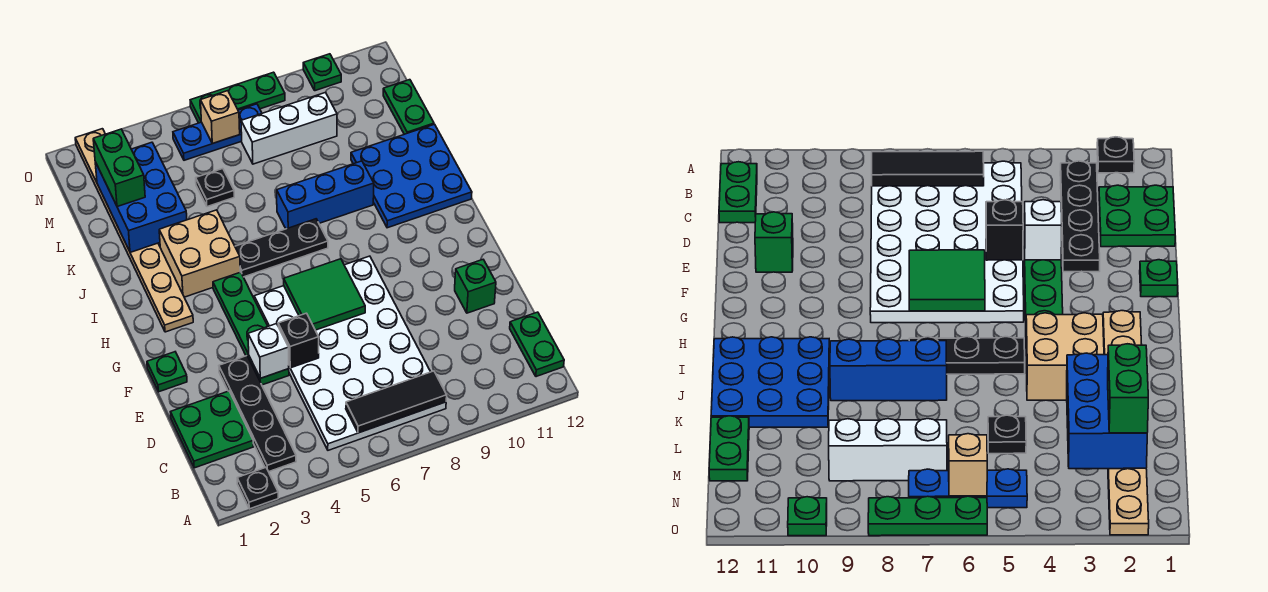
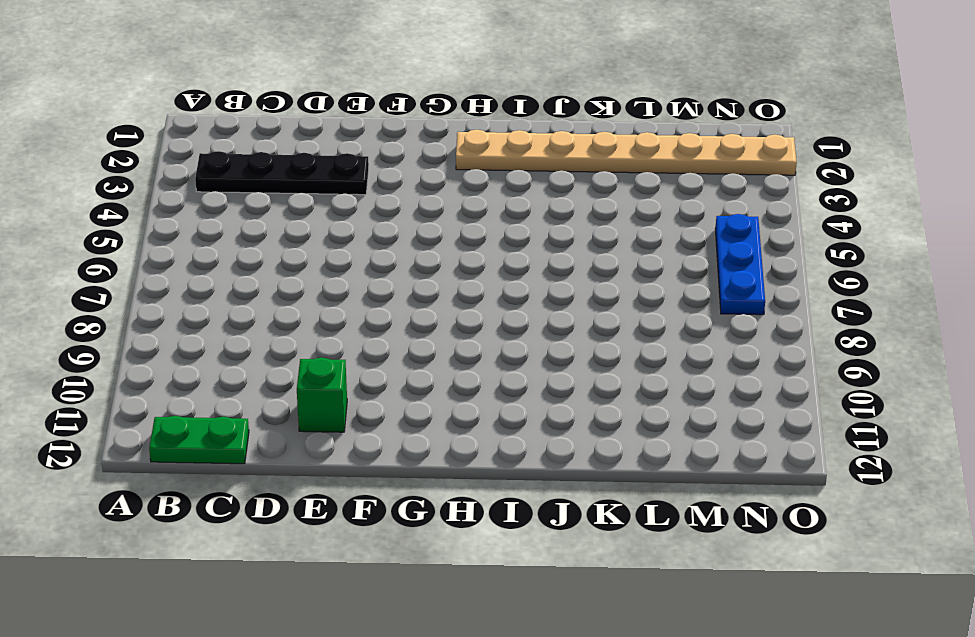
none -> black plate A2 level 1
none -> white plate B5:G8 level 1
none -> green plate C1:D2 level 1

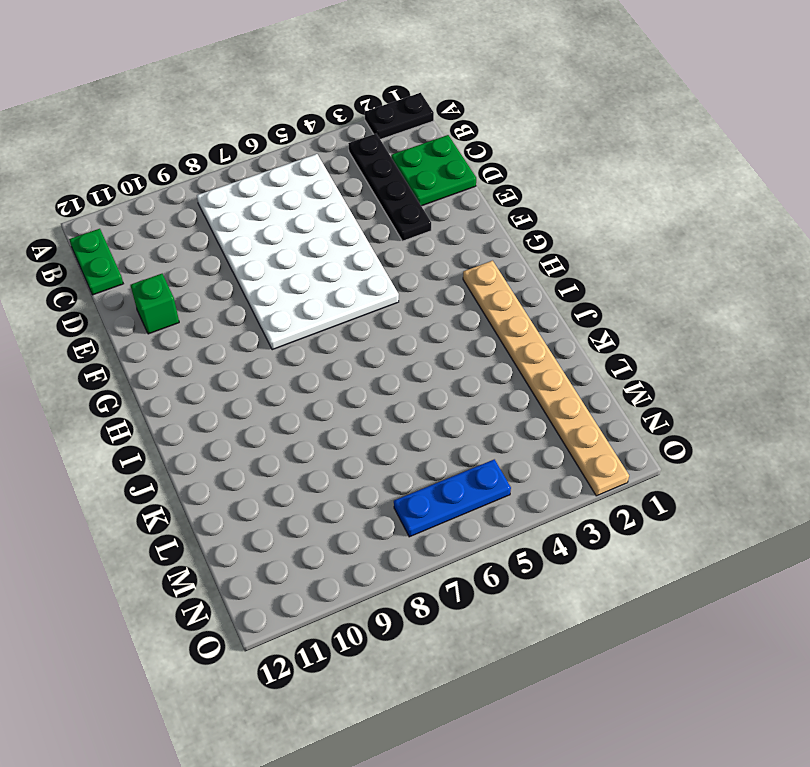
black plate A1:A2 level 1 -> black plate A2 level 1
none -> green plate E4:H4 level 1
none -> green plate F1 level 1
none -> tan brick I3:J4 level 1

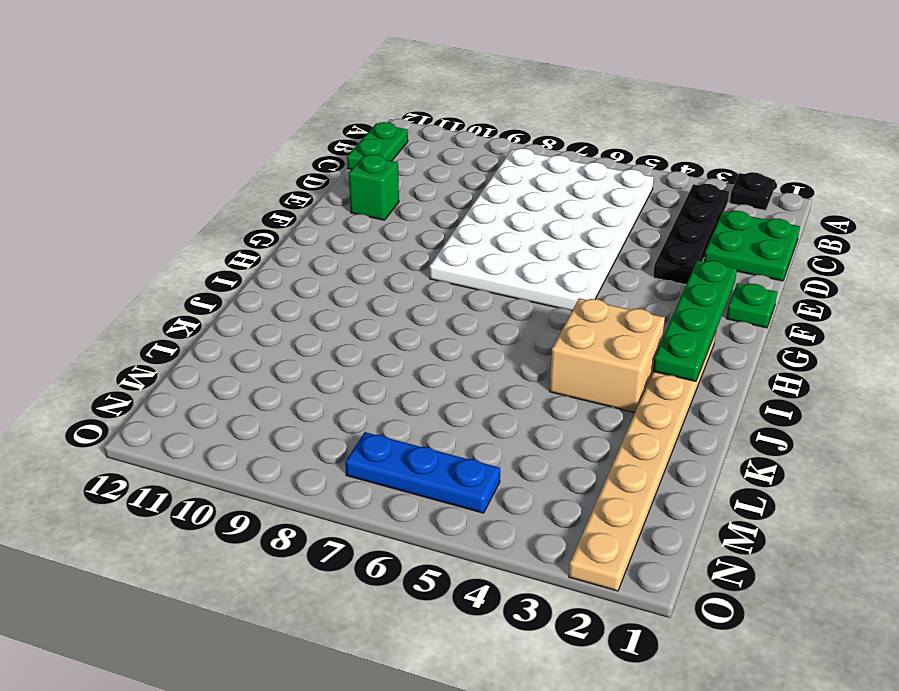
green plate F2:I2 level 2 -> green plate E4:H4 level 1
none -> black plate I5:I7 level 1
none -> blue plate I10:K12 level 1
none -> blue brick J7:J9 level 1

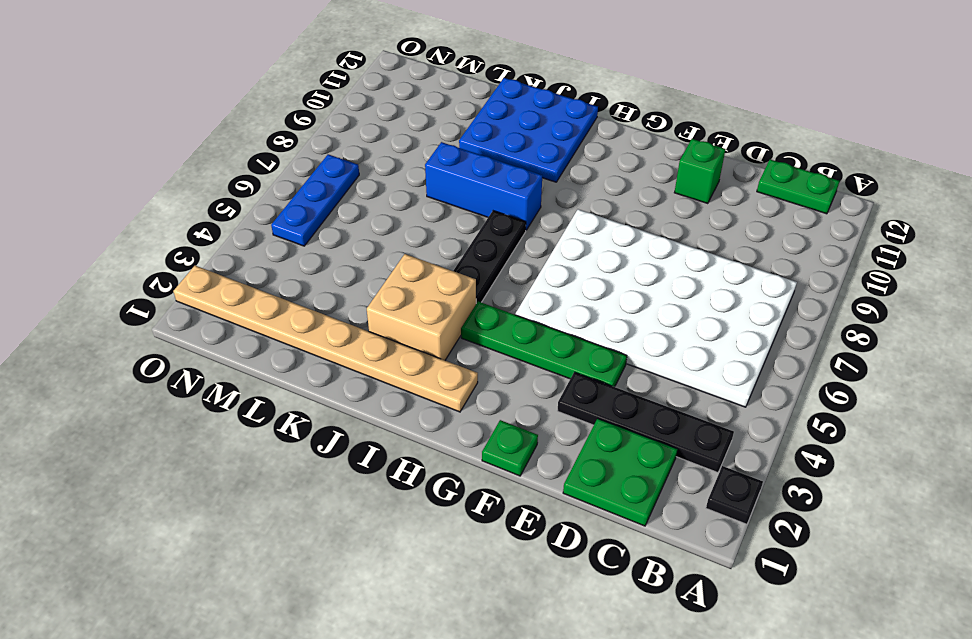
blue brick I8:K8 level 1 -> blue brick J7:J9 level 1
none -> black plate L5 level 1
none -> green plate L12:M12 level 1
none -> white brick M7:M9 level 1

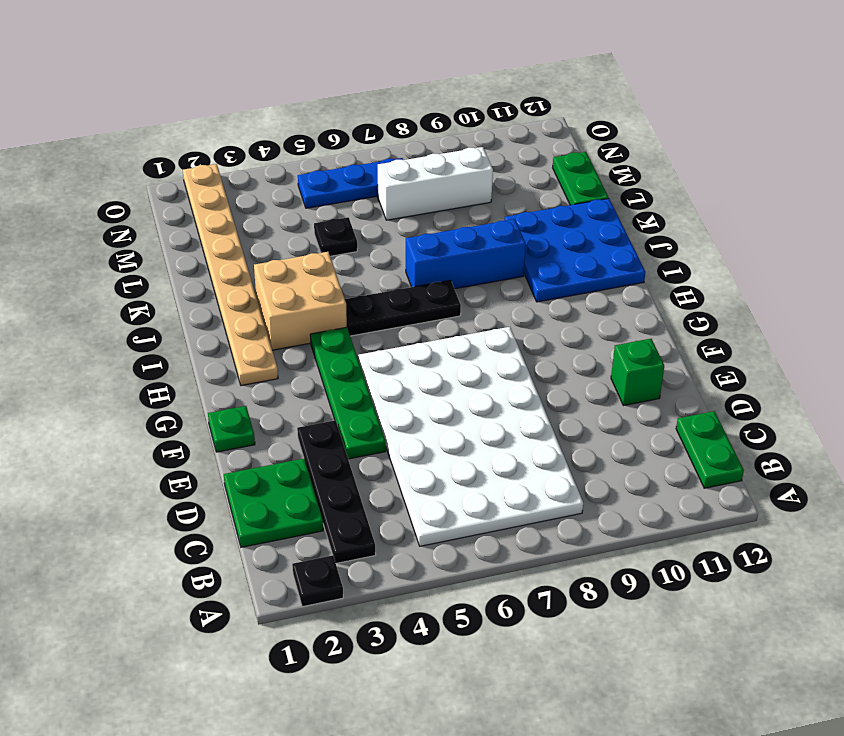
none -> green plate O6:O8 level 1
none -> green plate O10 level 1
none -> black tile B6:B8 level 2

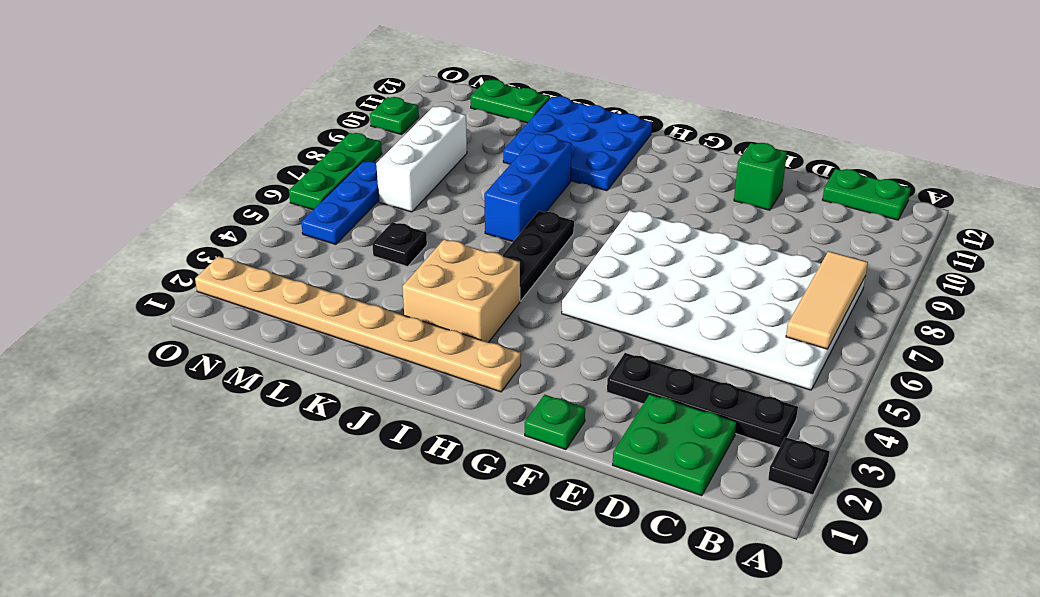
tan tile B6:B8 level 2 -> black tile B6:B8 level 2
none -> green plate E4:H4 level 1
none -> white brick E4 level 2
none -> black brick E5 level 2

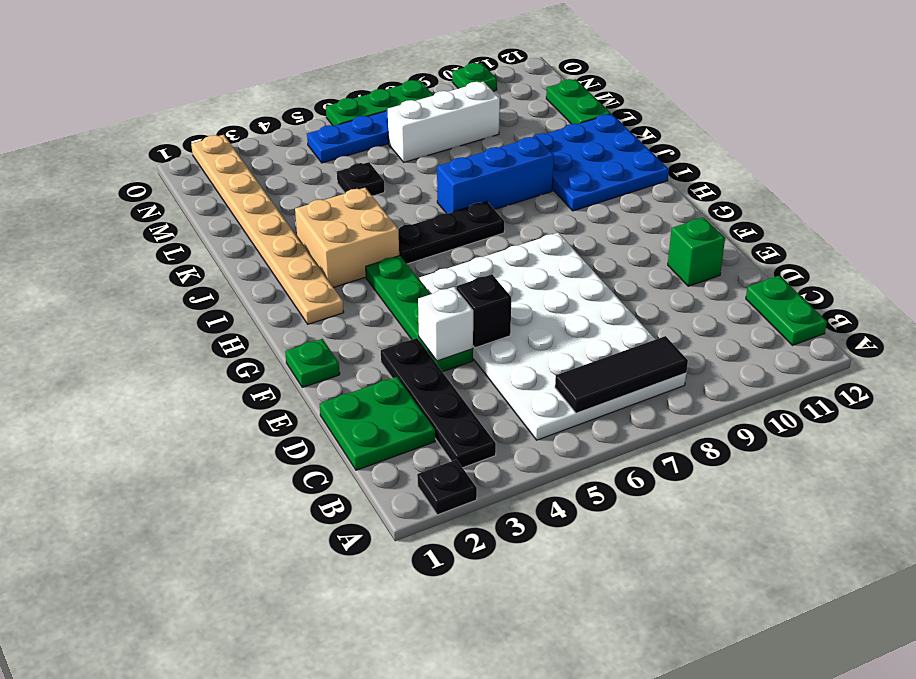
none -> green tile F6:G7 level 2
none -> blue brick K2:M3 level 2
none -> tan brick N6 level 2

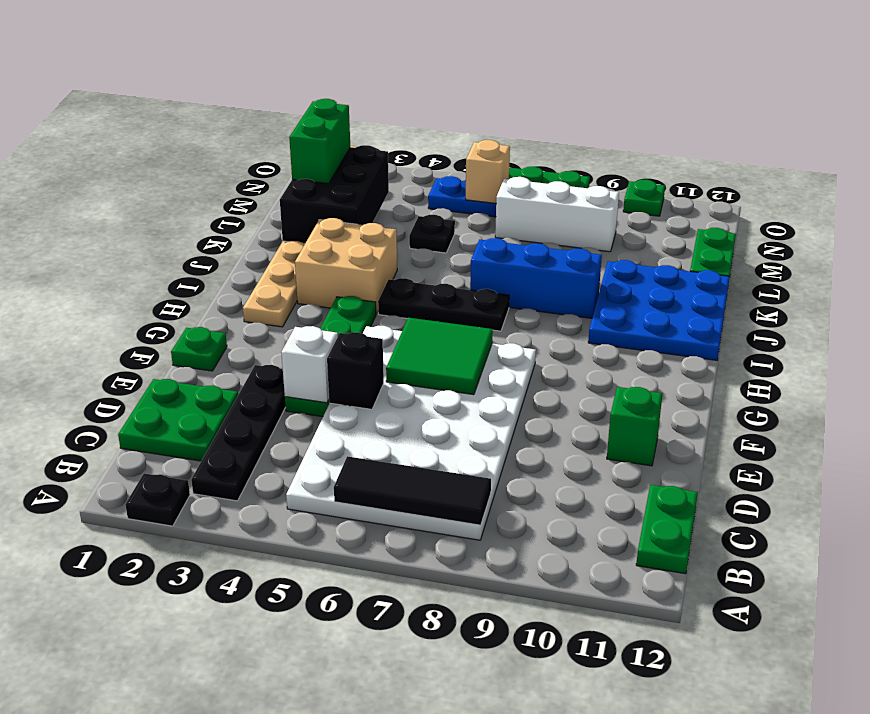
black brick K2:M3 level 2 -> blue brick K2:M3 level 2

